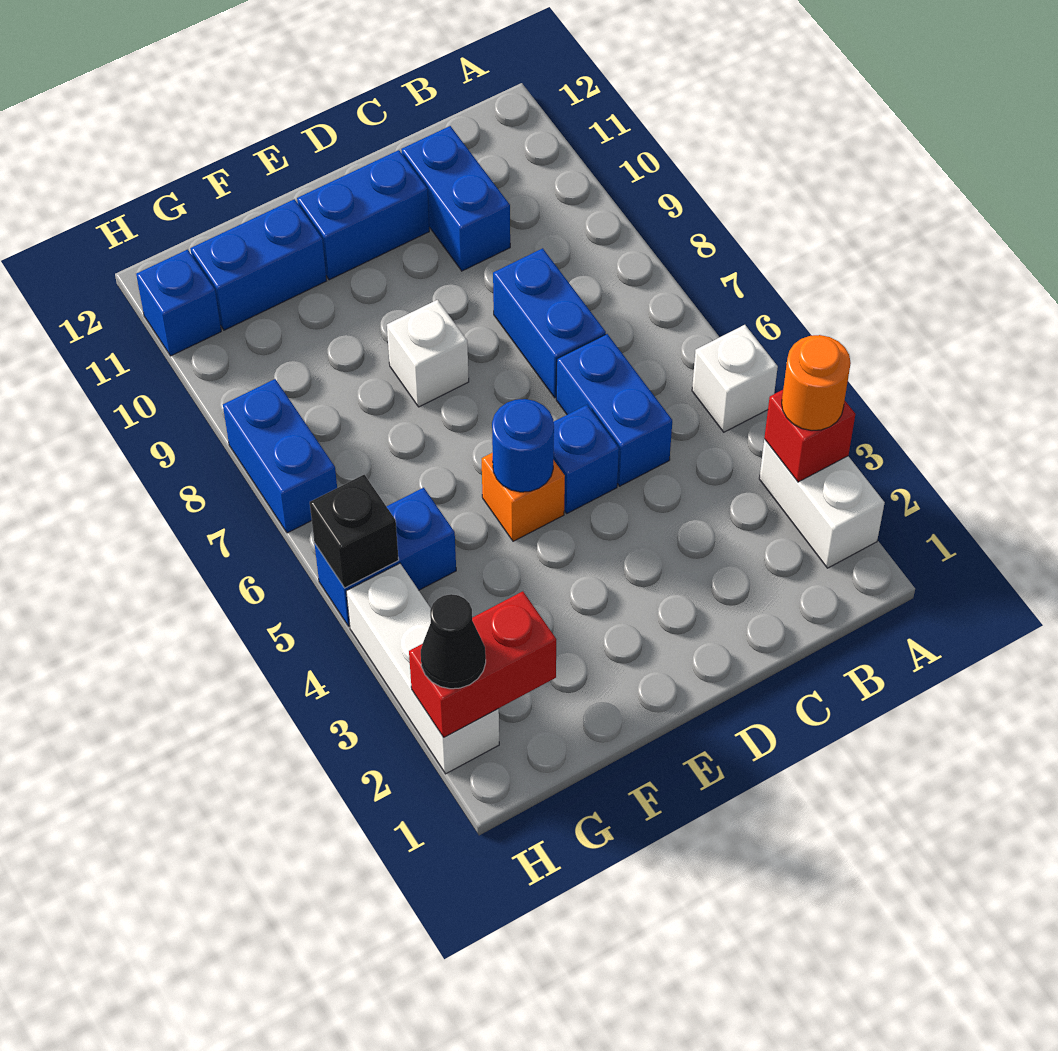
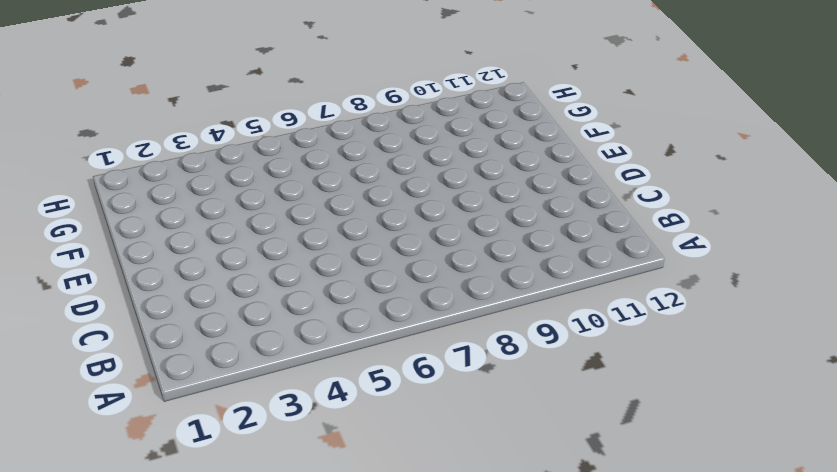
none -> white brick A2:A3 level 1
none -> white brick A5 level 1
none -> blue brick C5:C6 level 1

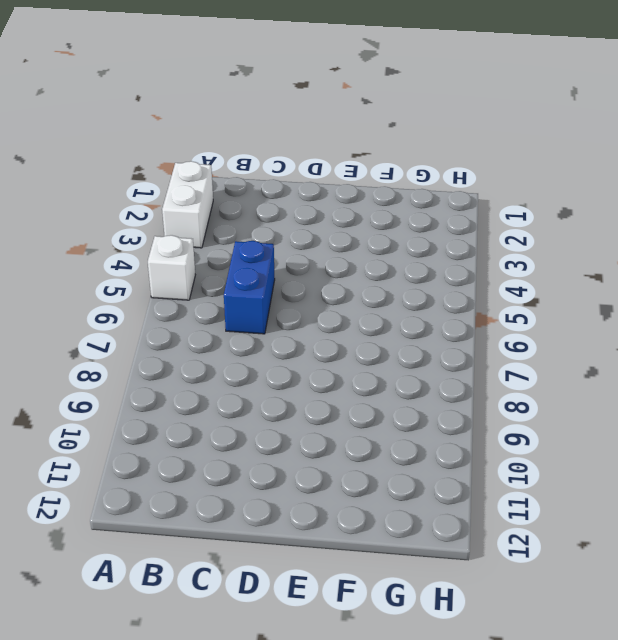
none -> blue brick C7:C8 level 1
none -> blue brick C10:C11 level 1
none -> blue brick D5 level 1

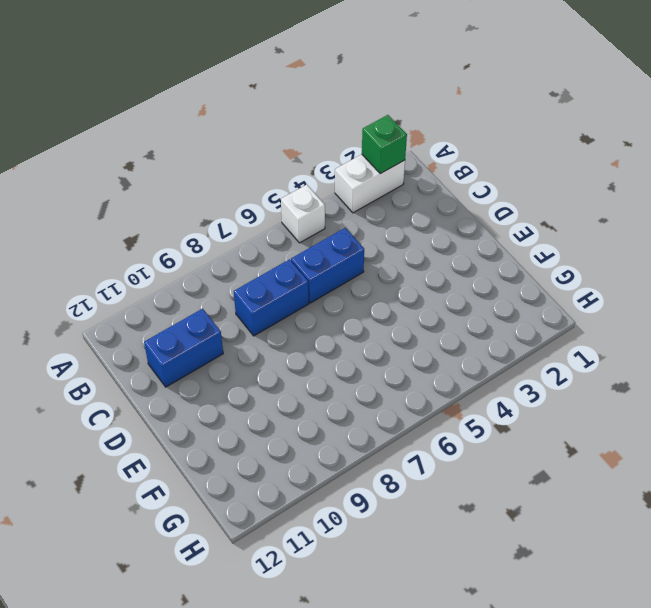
green brick A2 level 2 -> none
none -> blue brick D5 level 1
none -> blue brick D11:E11 level 1
none -> orange brick E5 level 1

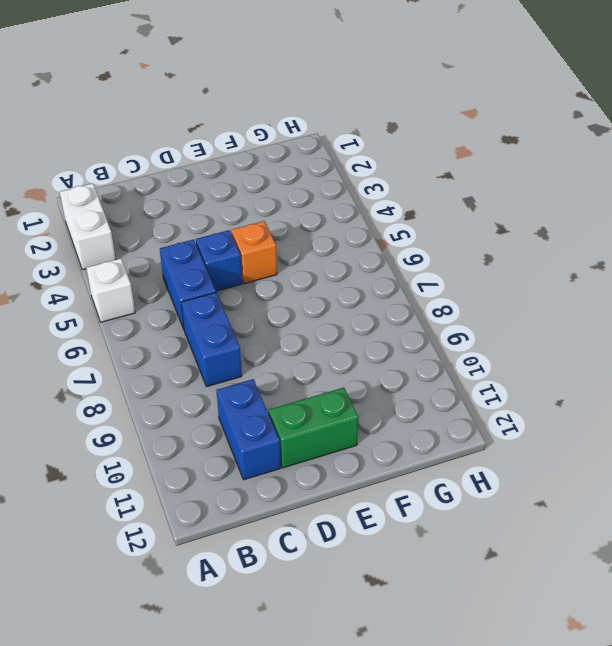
green brick D11:E11 level 1 -> blue brick D11:E11 level 1
none -> white brick E8 level 1
none -> blue brick F11:G11 level 1
none -> blue brick G5:H5 level 1

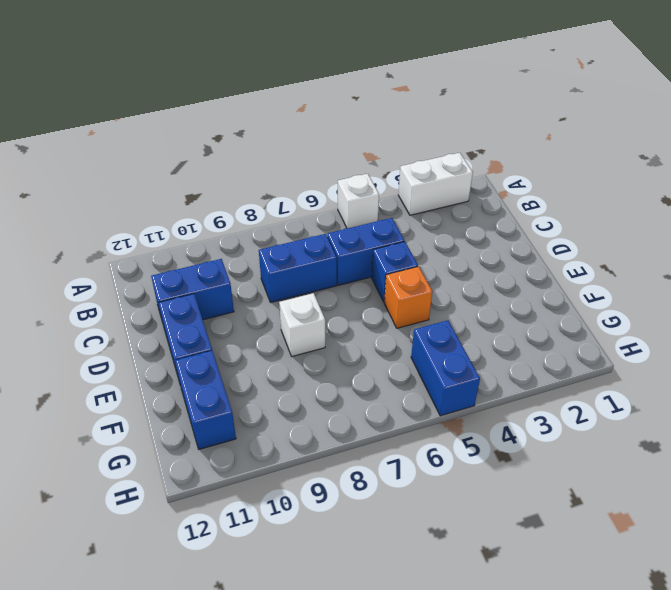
none -> white brick H2:H4 level 1
none -> blue brick H7:H8 level 1
none -> blue brick H11 level 1

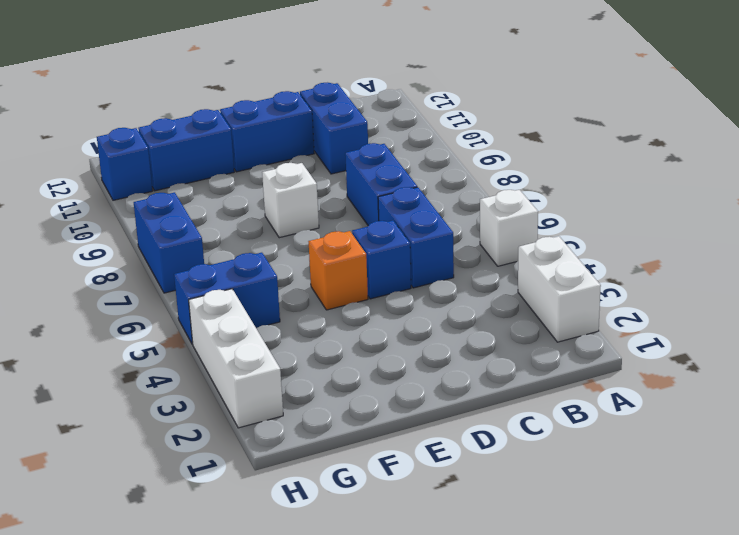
none -> red brick A3 level 2
none -> blue round brick E5 level 2
none -> red brick G2:H2 level 2

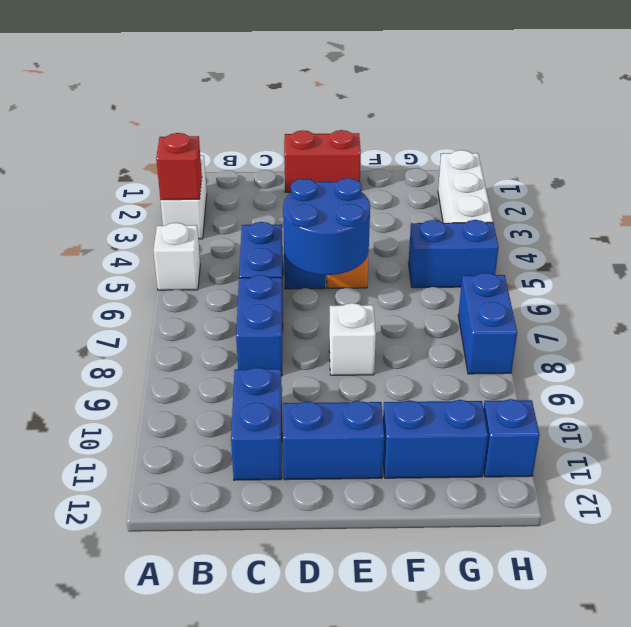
red brick D1:E1 level 1 -> red brick G2:H2 level 2
blue round brick D5:E6 level 2 -> blue round brick E5 level 2
none -> black brick H5 level 2
none -> orange round brick A3 level 3
none -> black cone H2 level 3

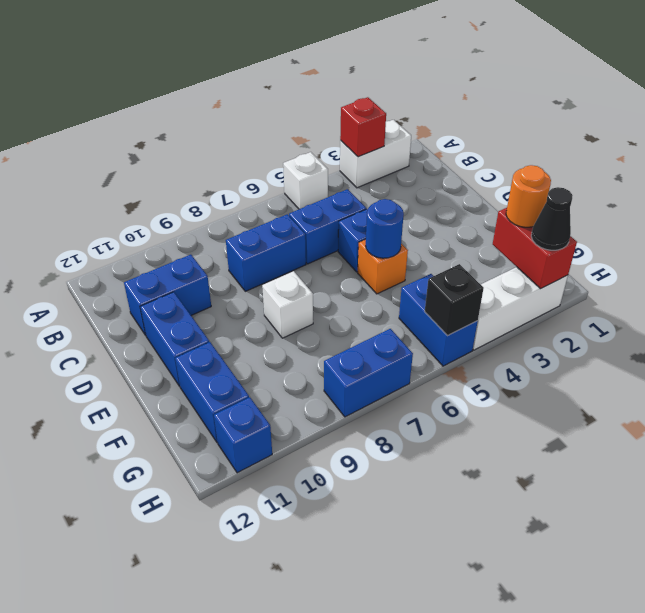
orange round brick G2 level 3 -> orange round brick A3 level 3

